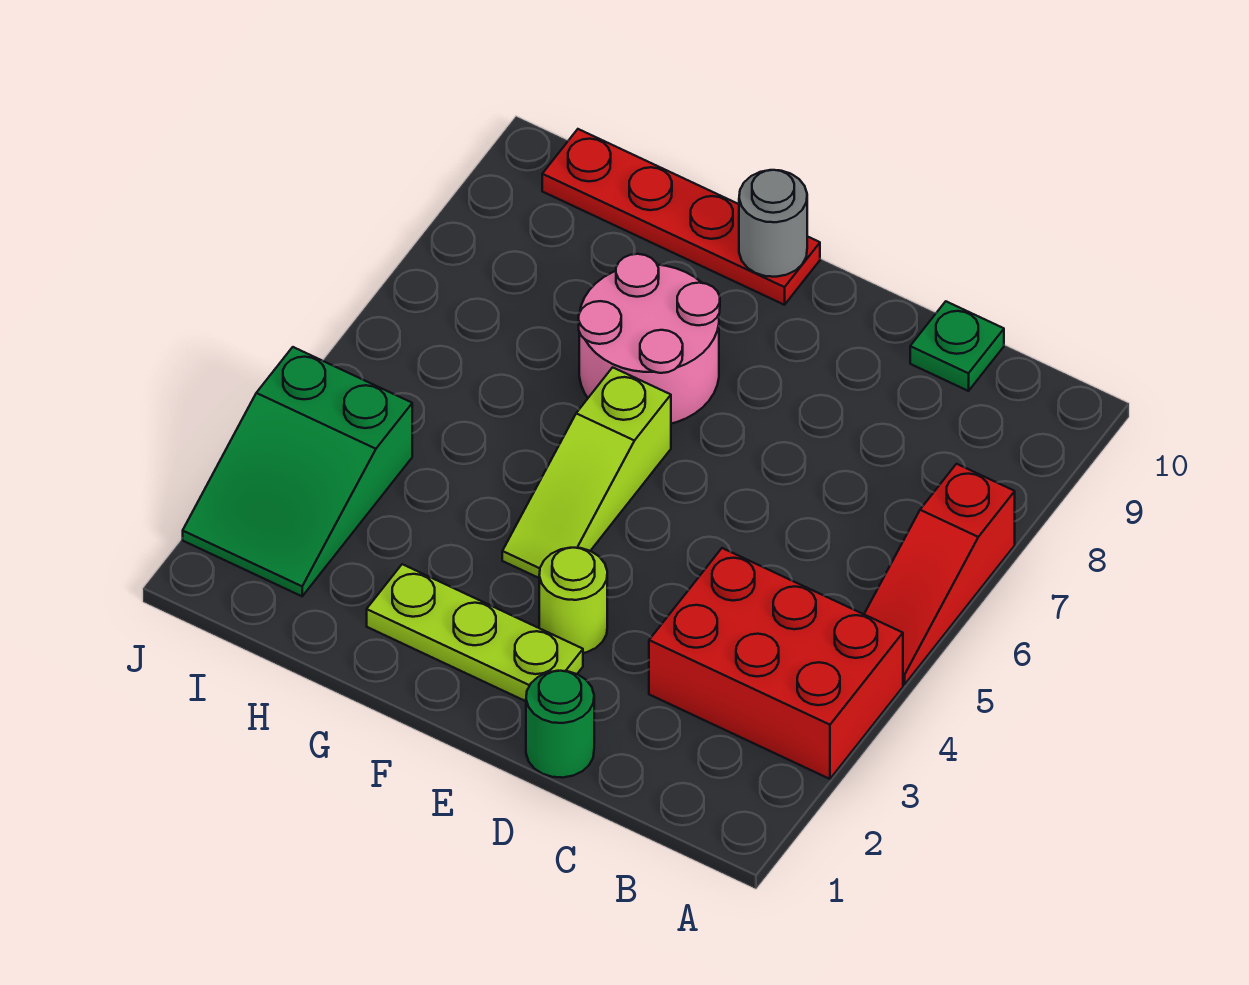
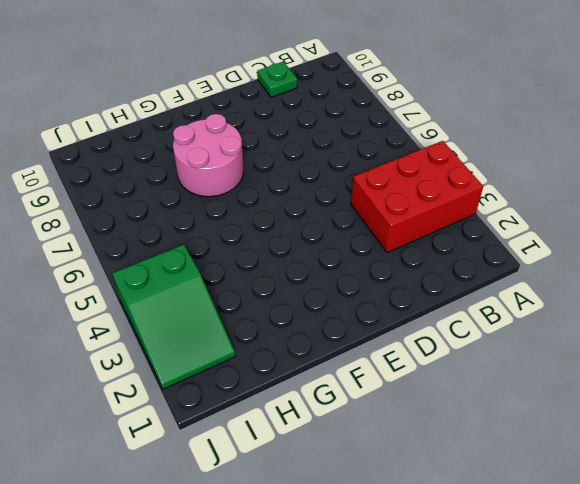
none -> red slope A5:A7 level 1 top 7
none -> green round brick D1 level 1

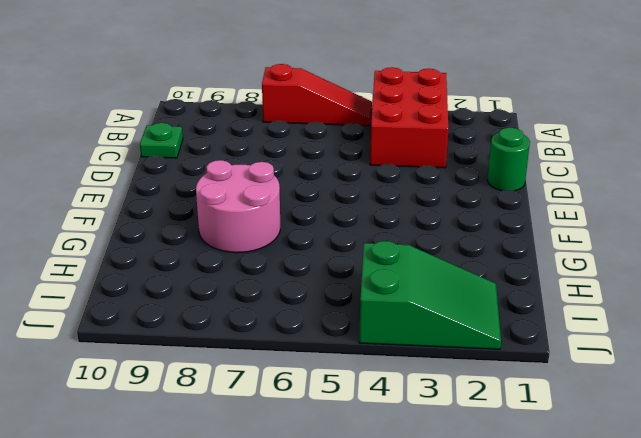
none -> lime plate E2:G2 level 1
none -> lime round brick E3 level 1

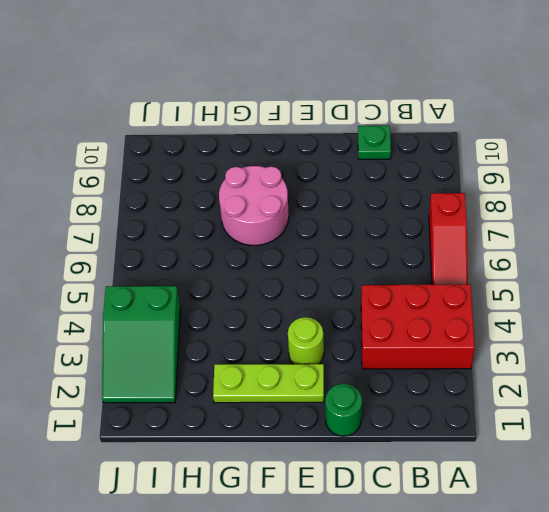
none -> lime slope F4:F6 level 1 top 6
none -> red plate F10:I10 level 1

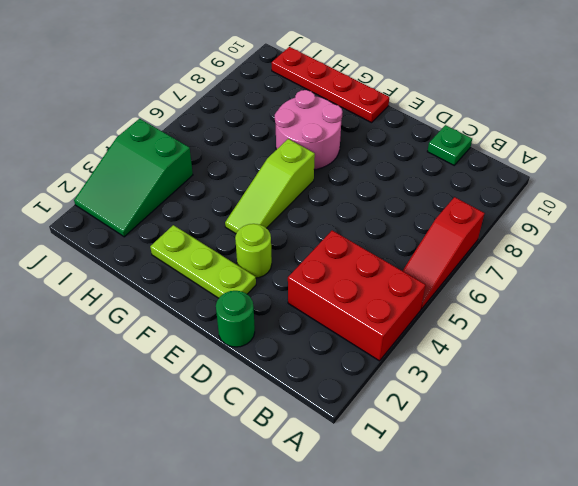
none -> grey round brick F10 level 2

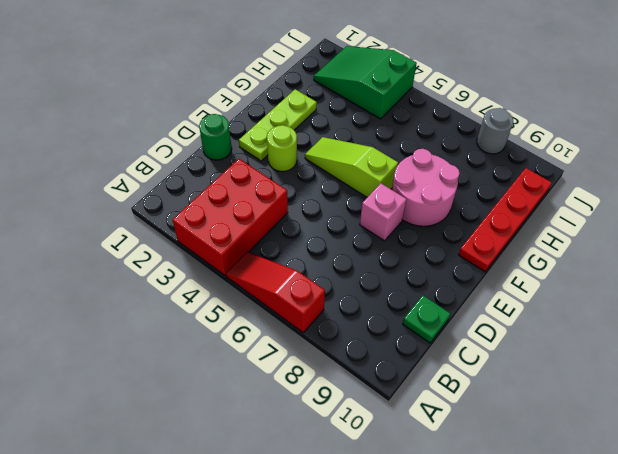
pink brick E7 level 1 -> none
grey round brick J8 level 1 -> grey round brick F10 level 2

